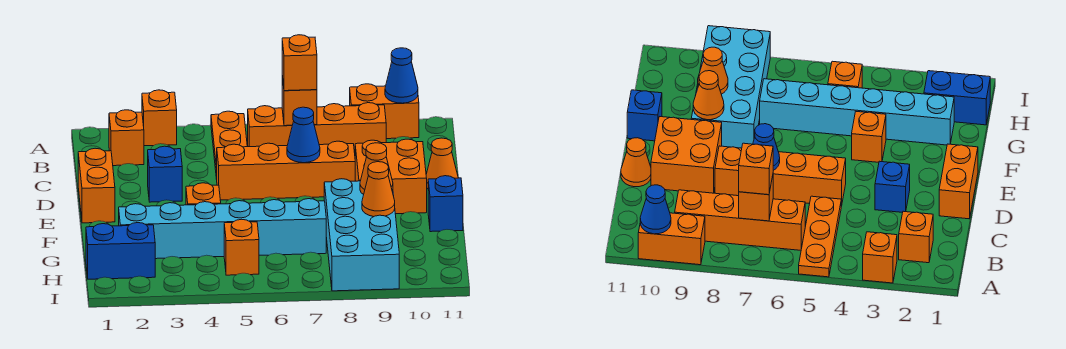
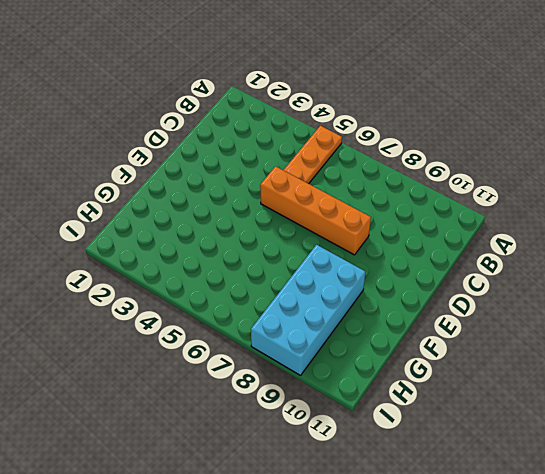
none -> orange brick A3 level 1
none -> orange brick A9:A10 level 1
none -> orange brick B2 level 1

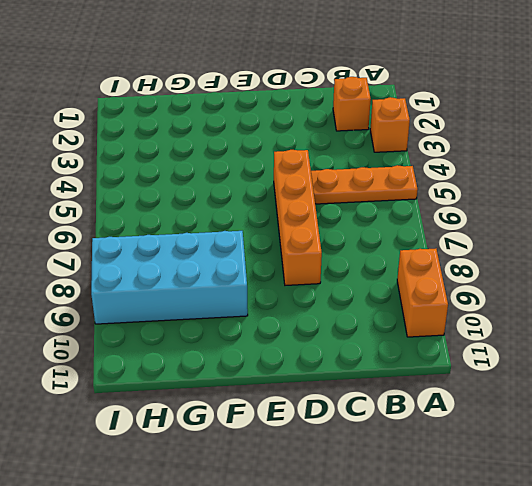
none -> orange brick B6:B9 level 1
none -> orange brick D1:E1 level 1
none -> blue brick D3 level 1

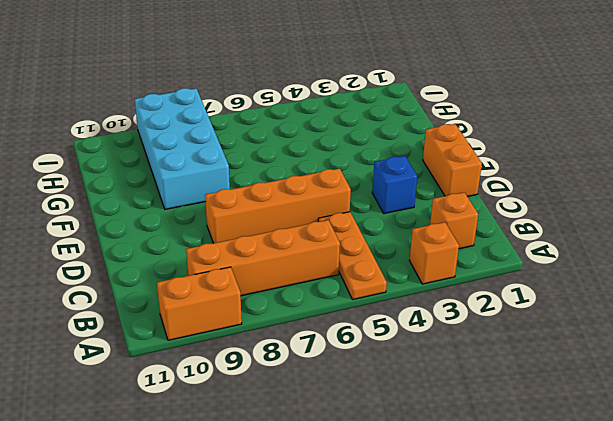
none -> orange brick D9:E10 level 1
none -> orange cone D11 level 1
none -> orange brick F4 level 1

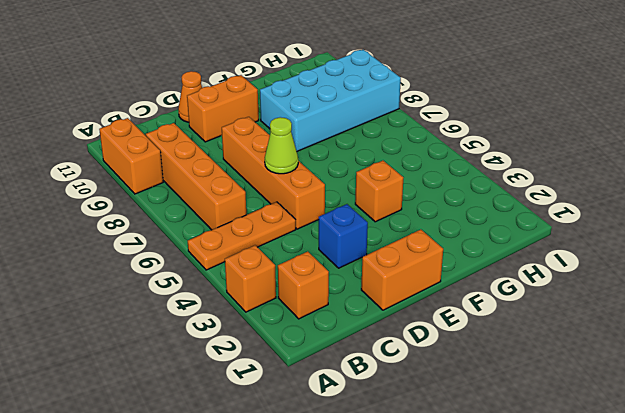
lime cone D6 level 2 -> none
orange brick D10:E10 level 1 -> orange brick D9:E10 level 1
none -> blue brick F11 level 1
none -> cyan brick G2:G7 level 1
none -> blue brick H1:H2 level 1

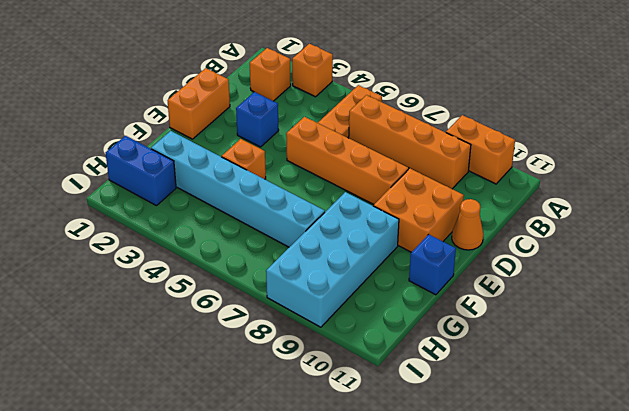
none -> orange brick H5 level 1
none -> blue cone A10 level 2
none -> orange brick B7 level 2

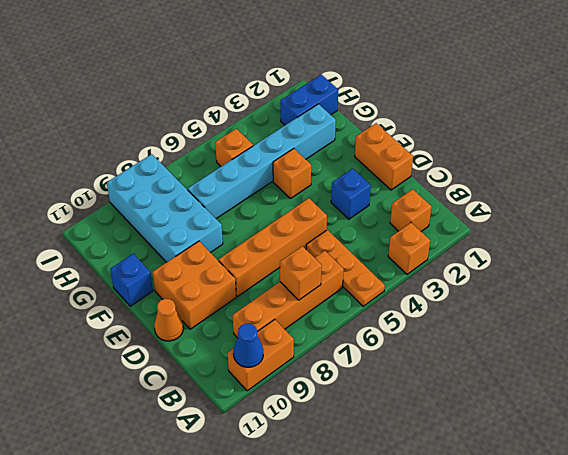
none -> blue cone D7 level 2
none -> orange cone F9 level 2
none -> orange cone G9 level 2

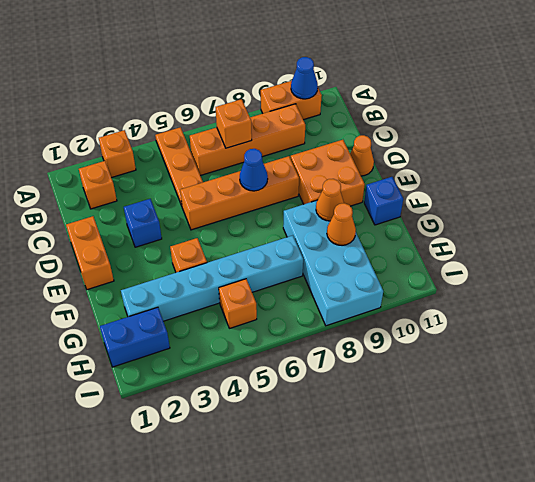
none -> orange brick B7 level 3

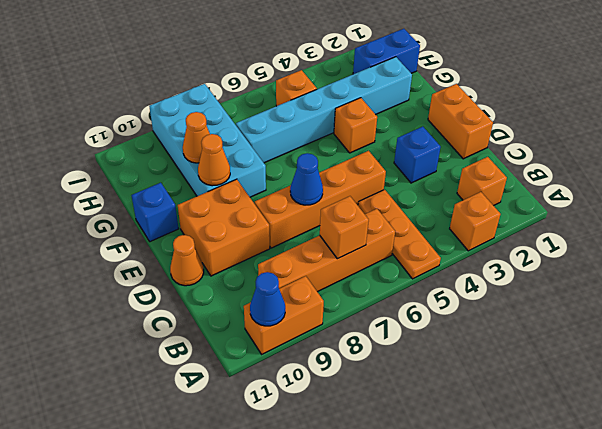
none -> orange brick B7 level 3

